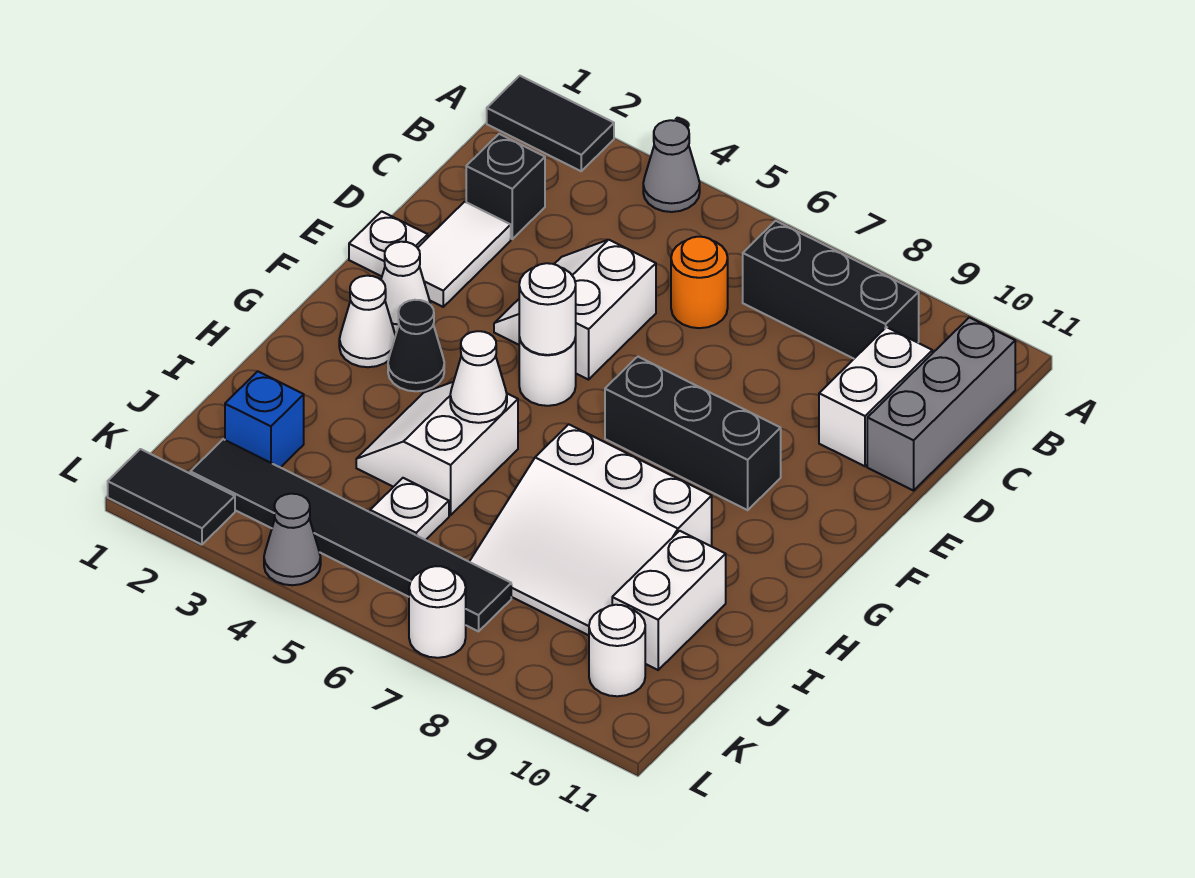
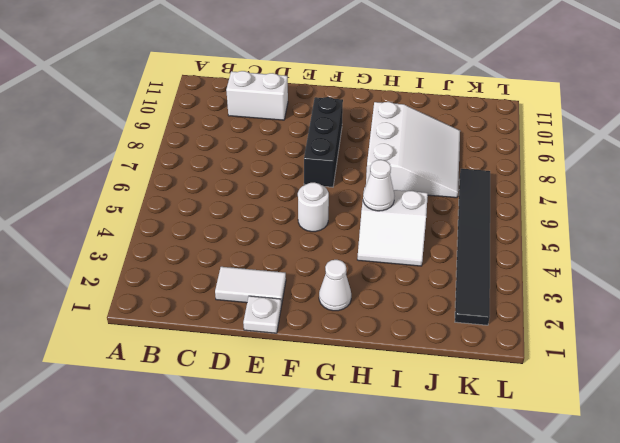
none -> black tile A1:A2 level 1
none -> grey cone A4 level 1
none -> black brick B7:B9 level 1

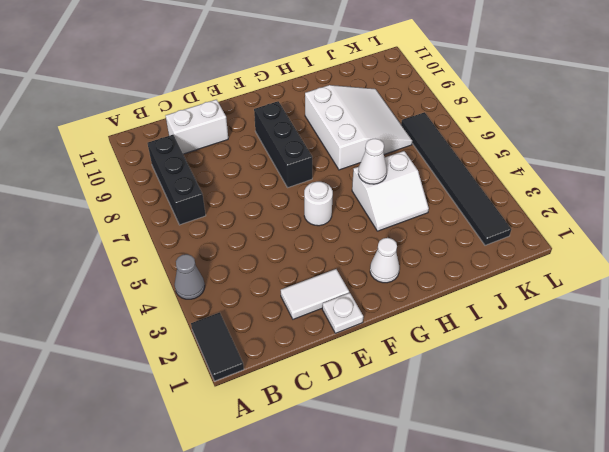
none -> grey brick B11:D11 level 1
none -> black brick C2 level 1
none -> orange round brick C6 level 1

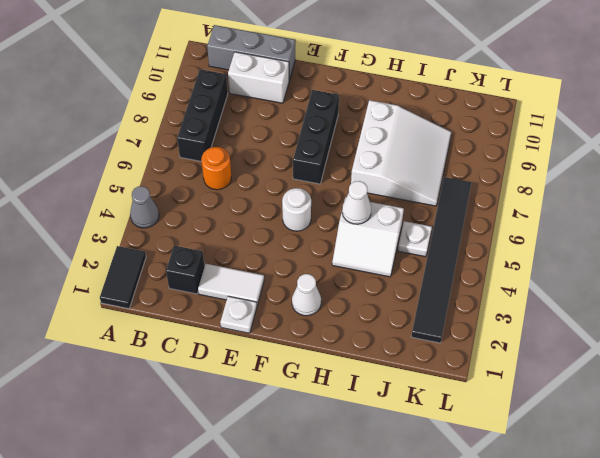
none -> white slope D4:E5 level 1 top 5
none -> white cone F2 level 1
none -> black cone G3 level 1

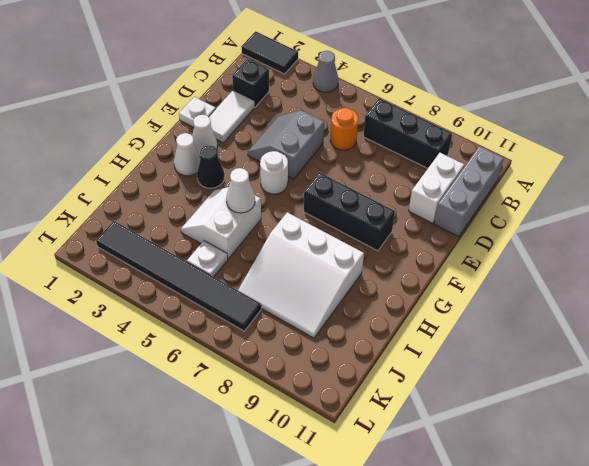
grey slope D4:E5 level 1 top 5 -> white slope D4:E5 level 1 top 5
none -> white brick I10:J10 level 1
none -> blue brick J2 level 1
none -> white round brick K10 level 1

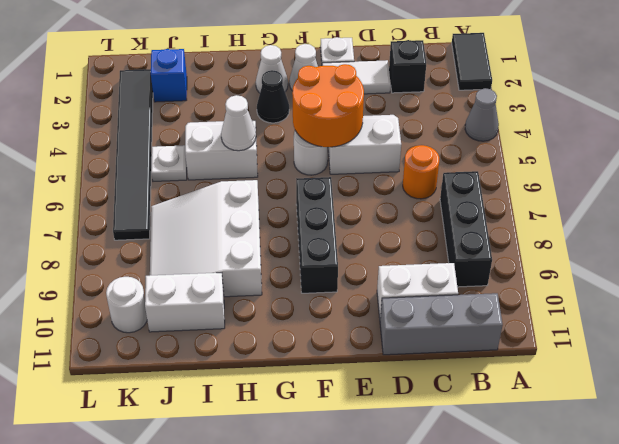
orange round brick E4:F5 level 2 -> white round brick F5 level 2
none -> black tile L1:L2 level 1
none -> grey cone L4 level 1
none -> white round brick L7 level 1

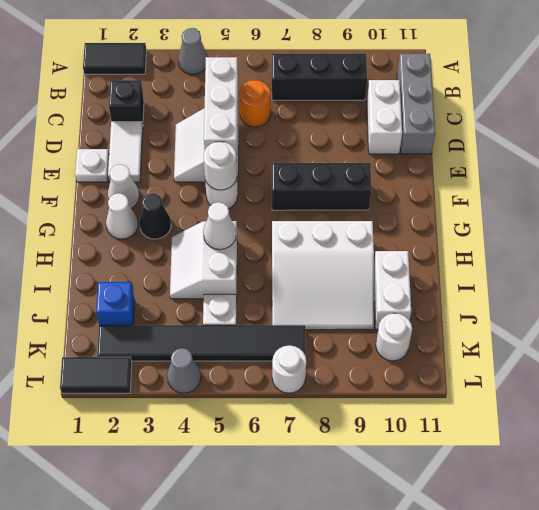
white brick C5:E5 level 2 -> none

